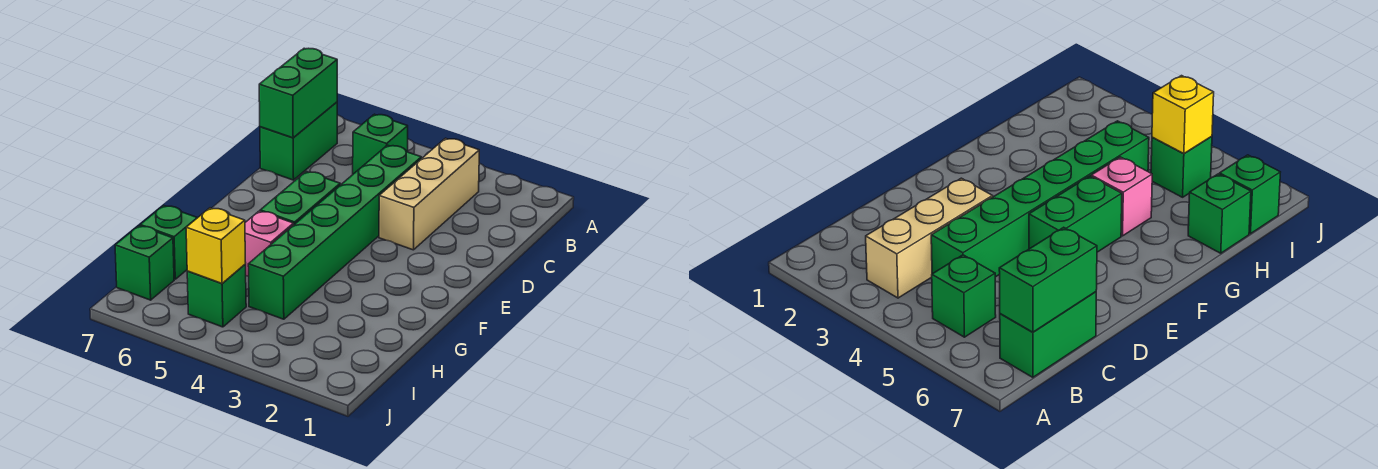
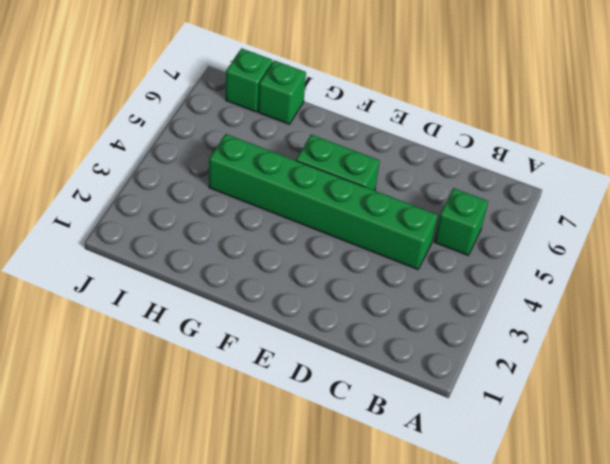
none -> tan brick B3:D3 level 1
none -> green brick B7:C7 level 1

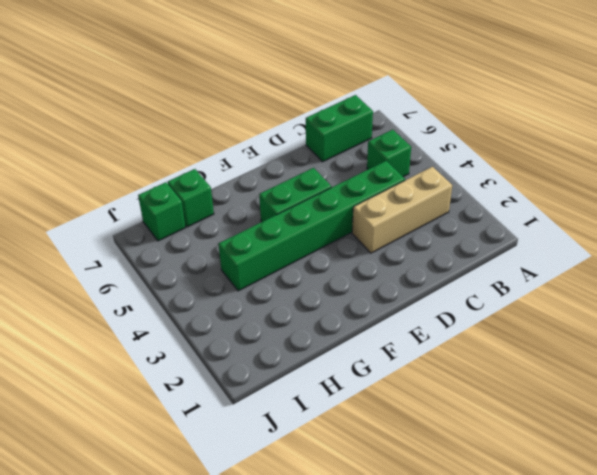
none -> pink brick G5 level 1
none -> green brick I5 level 1

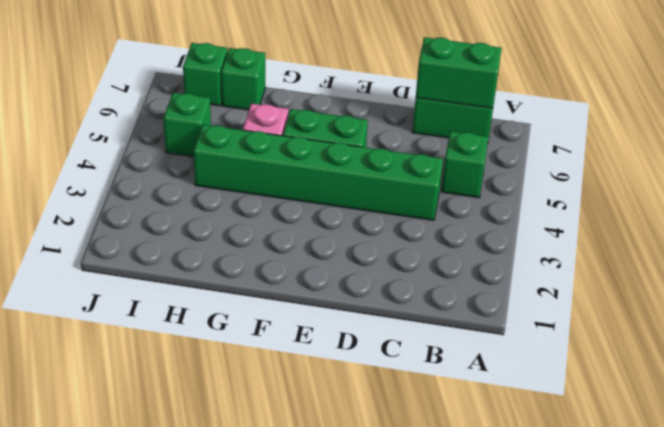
none -> tan brick B3:D3 level 1
none -> yellow brick I5 level 2

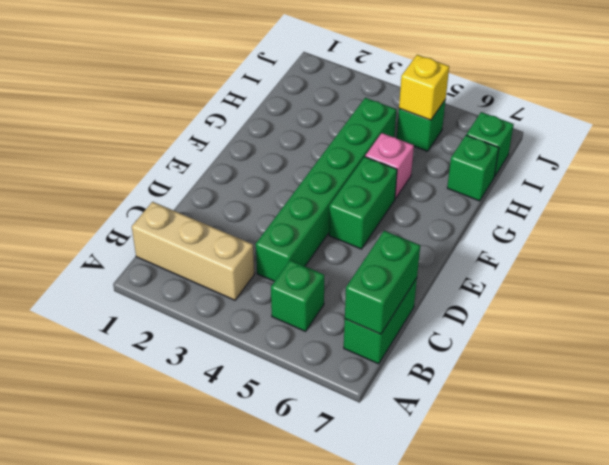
tan brick B1:B3 level 1 -> tan brick B3:D3 level 1

